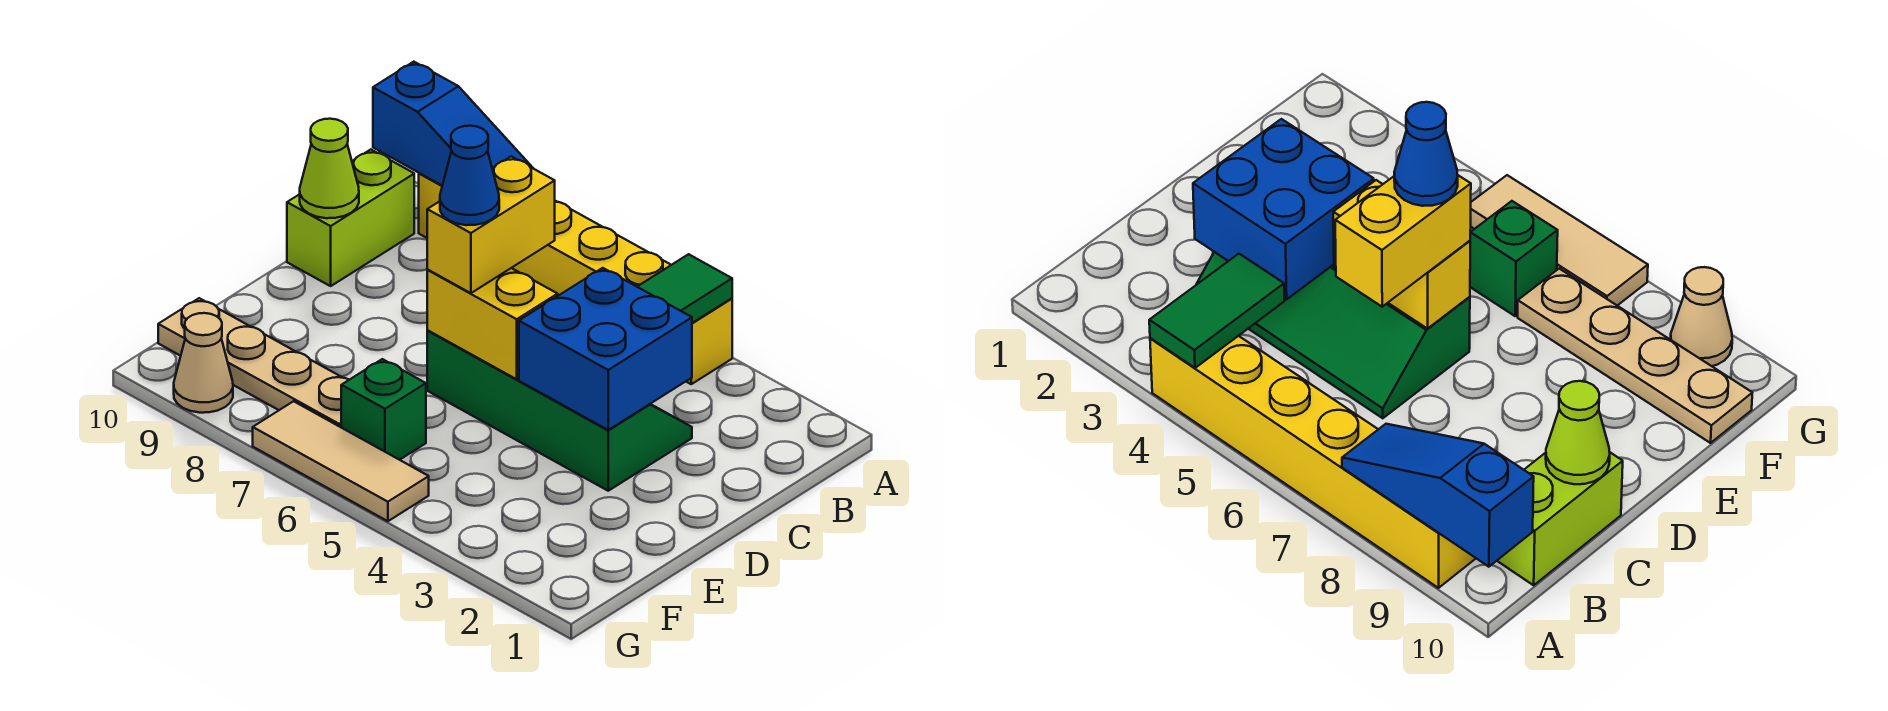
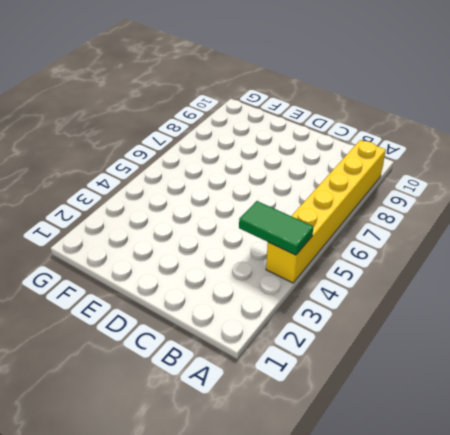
none -> lime brick B10:C10 level 1
none -> green slope C3:D6 level 1 top D
none -> green brick F6 level 1

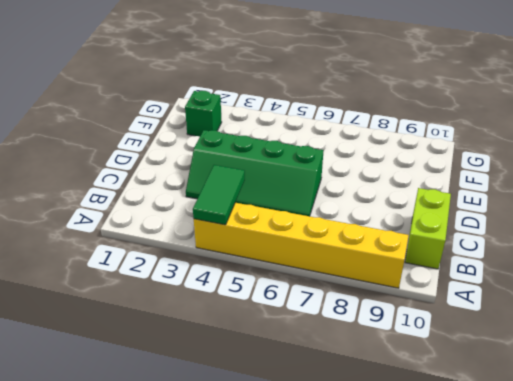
green brick F2 level 1 -> green brick F6 level 1
none -> tan plate F7:F10 level 1
none -> tan tile G5:G7 level 1
none -> tan cone G9 level 1

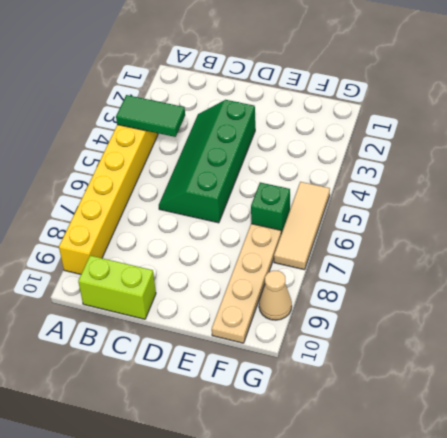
none -> blue slope A8:A10 level 2 top 10
none -> blue brick C3:D4 level 2
none -> lime cone C10 level 2

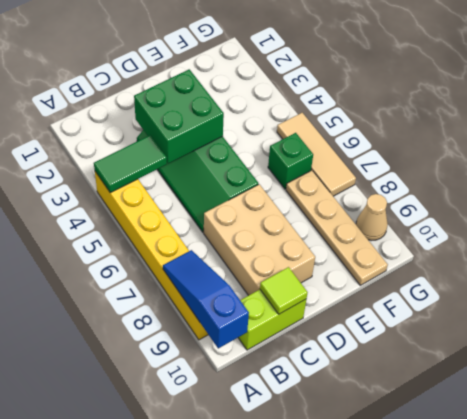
green brick C3:D4 level 2 -> blue brick C3:D4 level 2
tan brick C7:D9 level 1 -> none
lime tile C10 level 2 -> lime cone C10 level 2
none -> yellow brick D5:D6 level 2
none -> yellow brick C6:D6 level 3
none -> blue cone D6 level 4

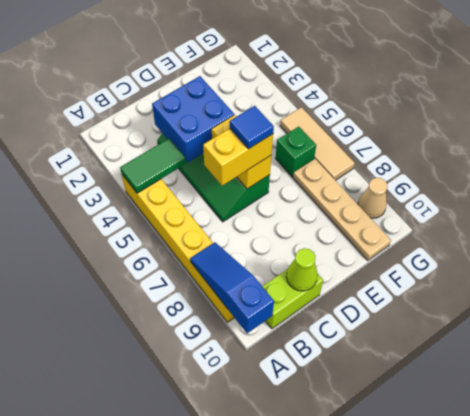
blue tile D6 level 4 -> blue cone D6 level 4

